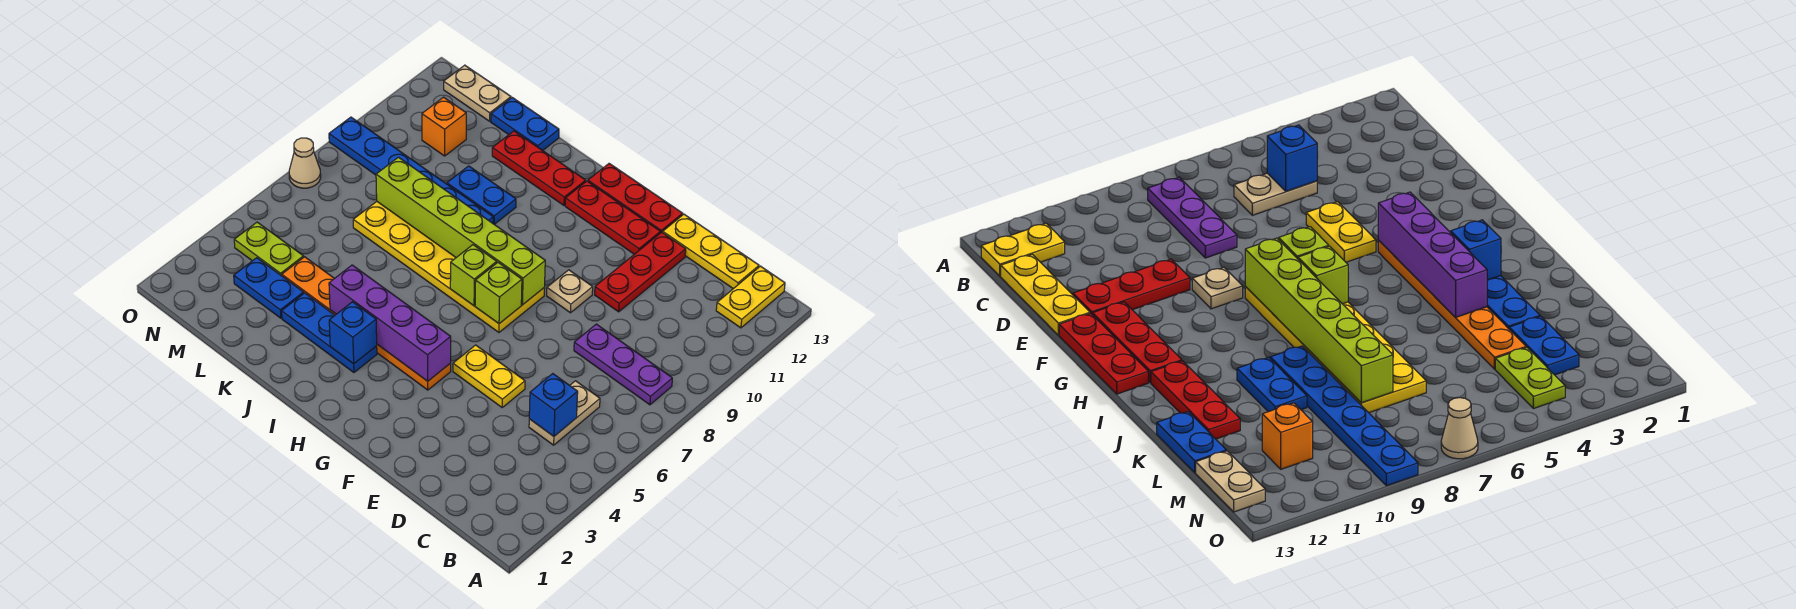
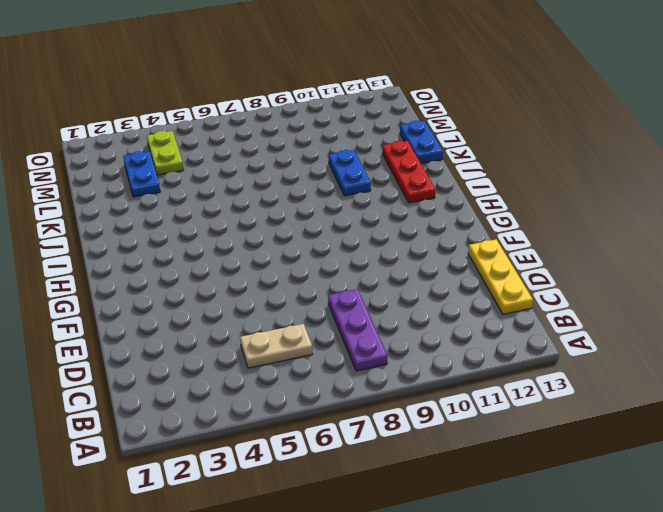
none -> yellow plate B12:B13 level 1
none -> yellow plate E5:F5 level 1
none -> red plate E10:E12 level 1

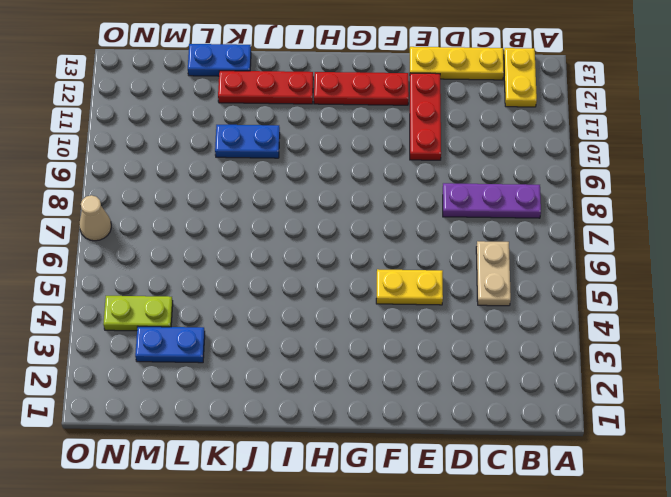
none -> tan plate F9 level 1
none -> red plate F13:H13 level 1
none -> orange plate G4:L4 level 1

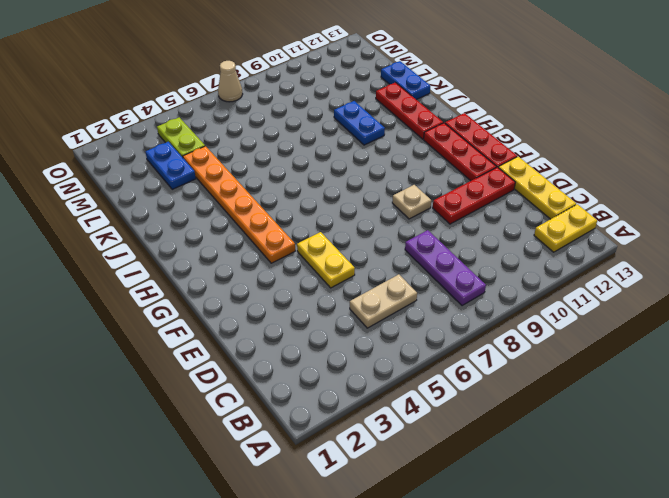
none -> yellow plate G7:L8 level 1
none -> blue plate I3:K3 level 1
none -> blue plate J9:O9 level 1

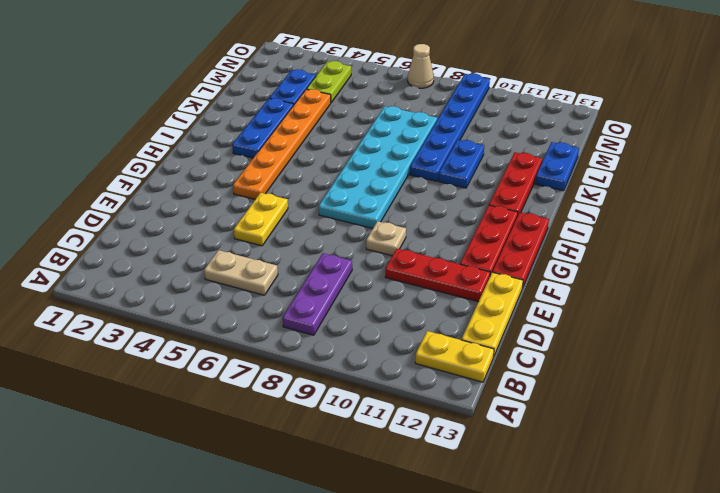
cyan plate G7:L8 level 1 -> yellow plate G7:L8 level 1
none -> orange brick M11 level 1
none -> tan plate M13:N13 level 1
none -> blue brick C5 level 2

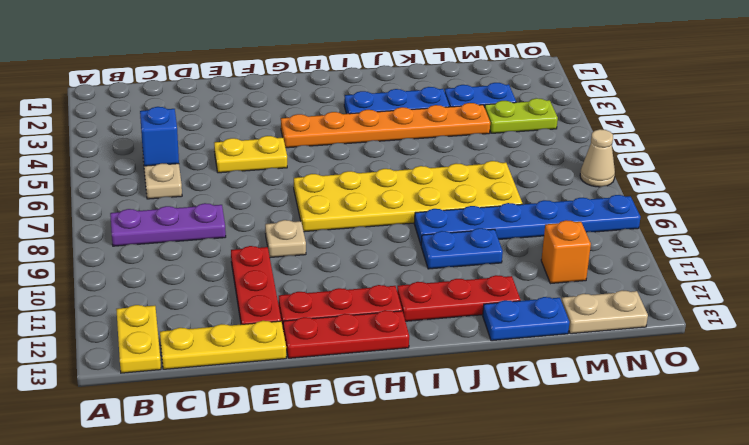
none -> purple brick G4:J4 level 2
none -> lime brick G7 level 2
none -> lime brick G8:L8 level 2

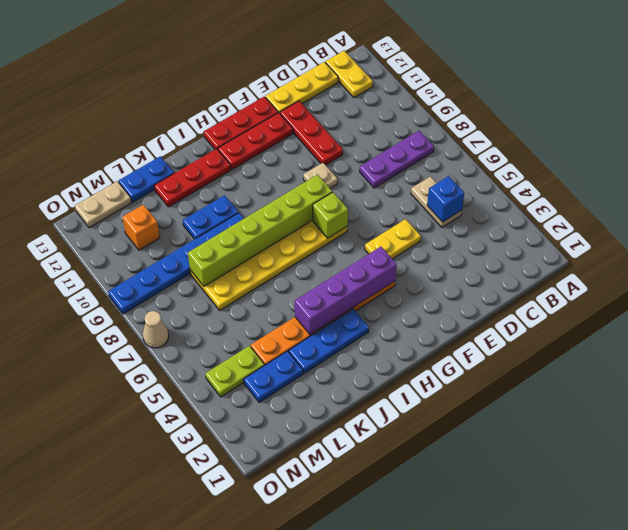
none -> lime brick H7 level 2
none -> blue brick I3 level 2

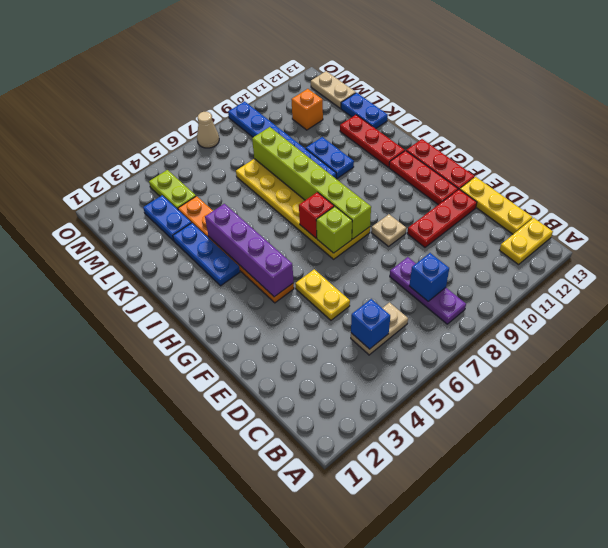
blue brick C8 level 2 -> blue brick I3 level 2
red brick H7 level 2 -> lime brick H7 level 2

